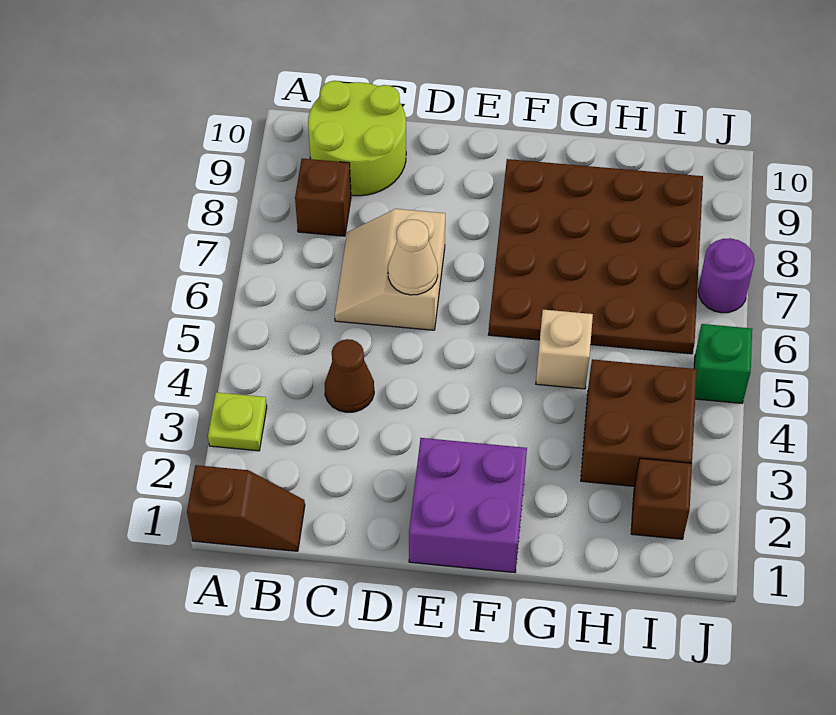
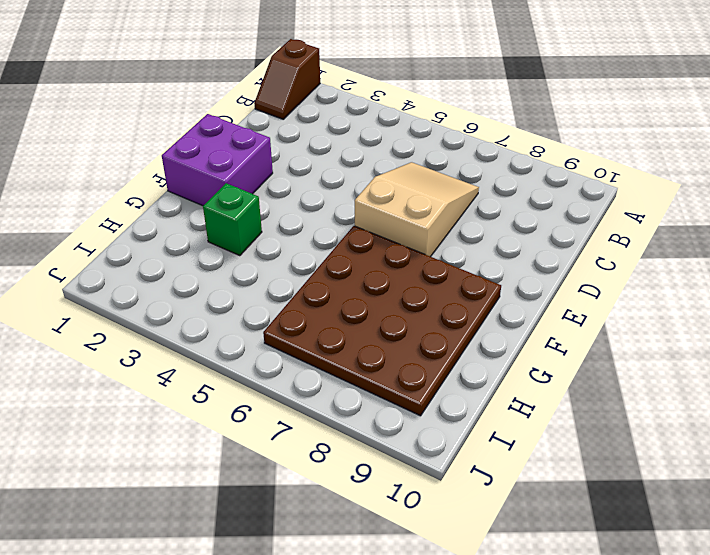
tan slope C6:E7 level 1 top E -> tan slope C6:D7 level 1 top D
green brick G3 level 1 -> green brick J5 level 1
none -> lime plate A3 level 1
none -> brown brick B8 level 1
none -> lime round brick B9:C10 level 1

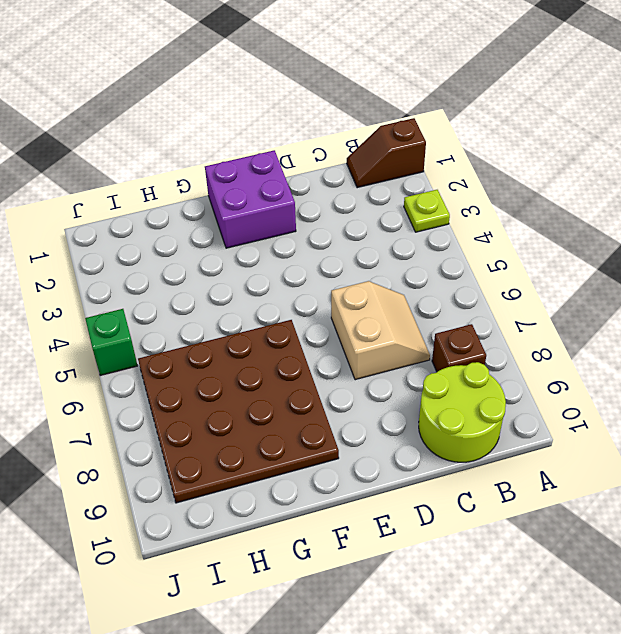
none -> brown cone C4 level 1
none -> tan brick G5 level 1
none -> brown brick H3:I4 level 1

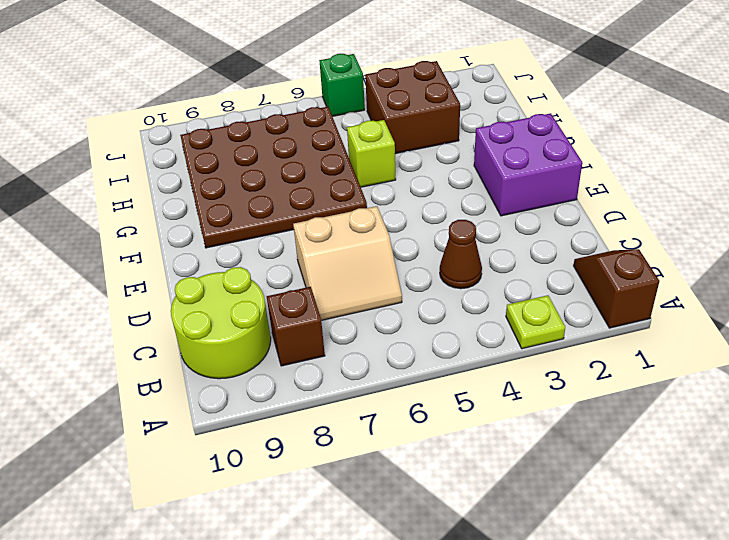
lime brick G5 level 1 -> tan brick G5 level 1
none -> brown brick I2 level 1
none -> purple round brick J7 level 1
none -> tan cone D6 level 2

